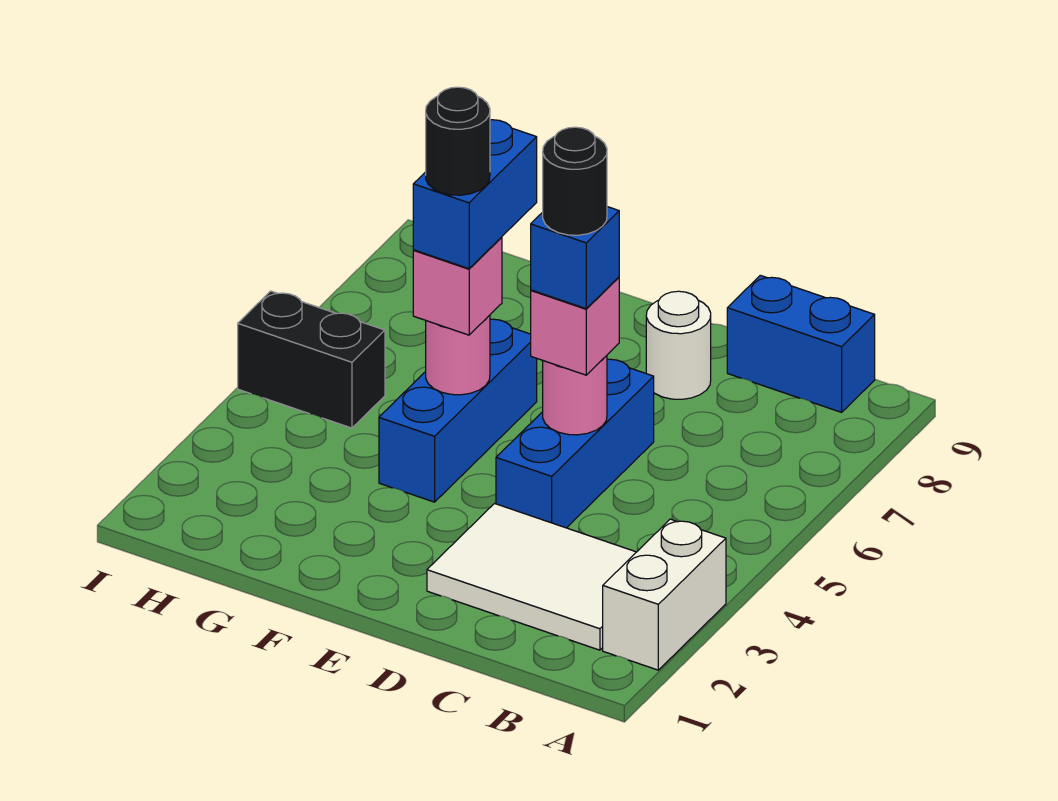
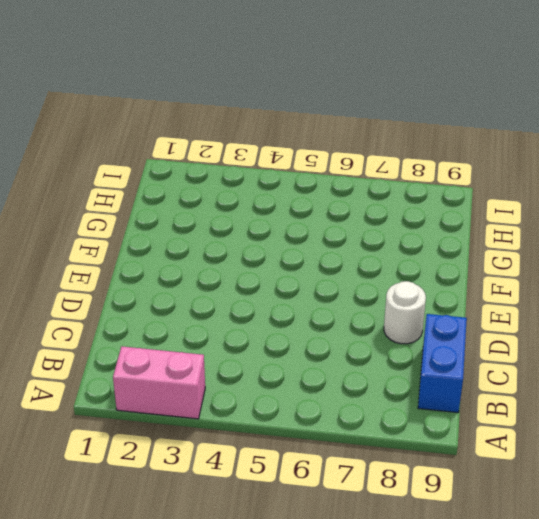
pink brick A2:A3 level 1 -> white brick A2:A3 level 1
none -> white tile B2:D3 level 1
none -> blue brick D4:D6 level 1
none -> blue brick F4:F6 level 1

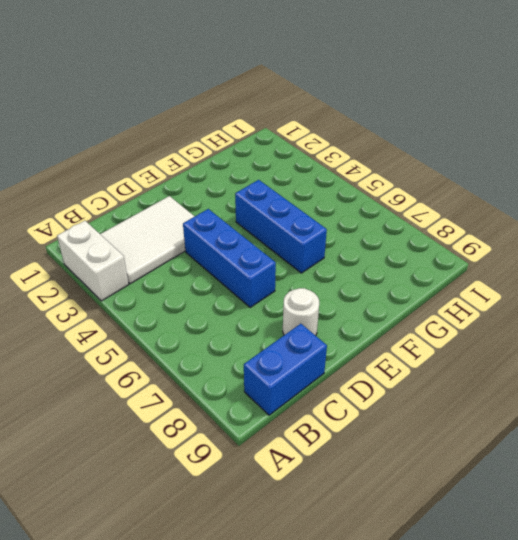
none -> black brick H5:I5 level 1
none -> pink round brick D5 level 2
none -> pink round brick F5 level 2

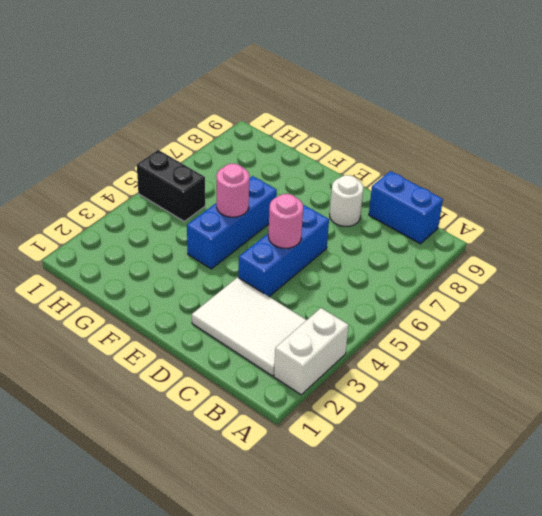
none -> pink brick D5 level 3
none -> pink brick F5 level 3
none -> blue brick D5 level 4

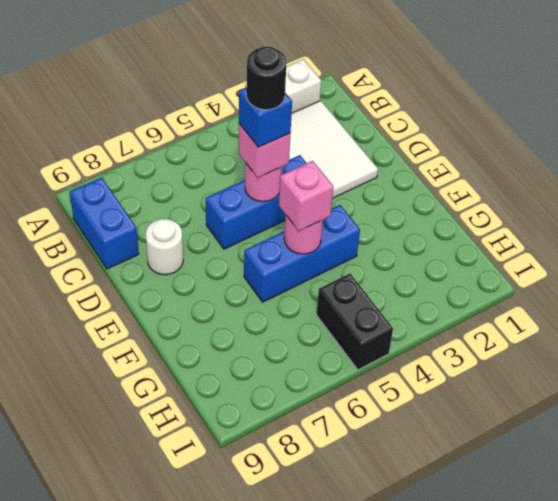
none -> blue brick F5:F6 level 4
none -> black round brick F5 level 5

